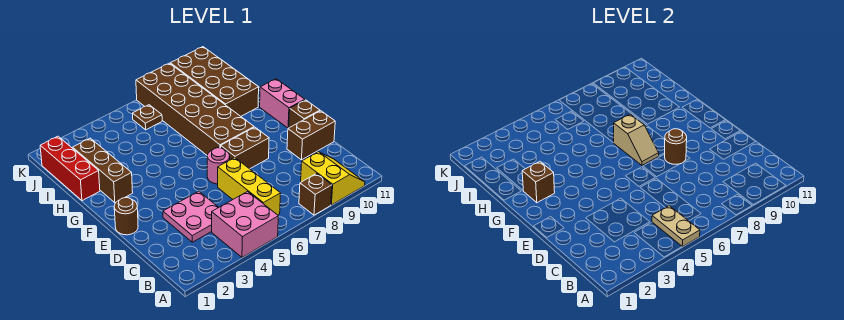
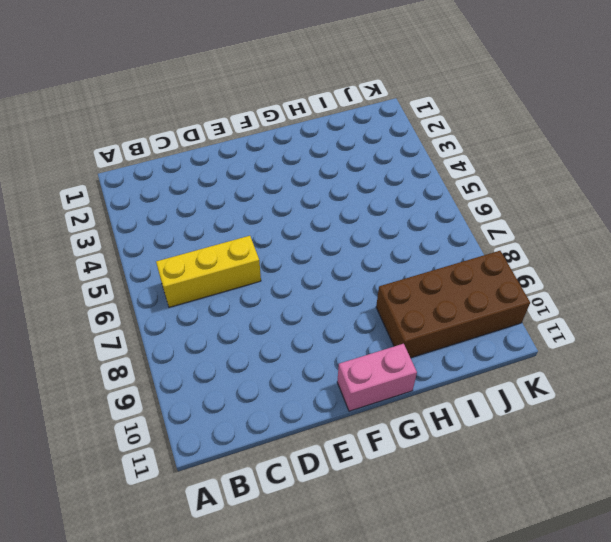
none -> pink brick A4:B5 level 1
none -> brown brick A8 level 1
none -> yellow slope A9:B10 level 1 top 9

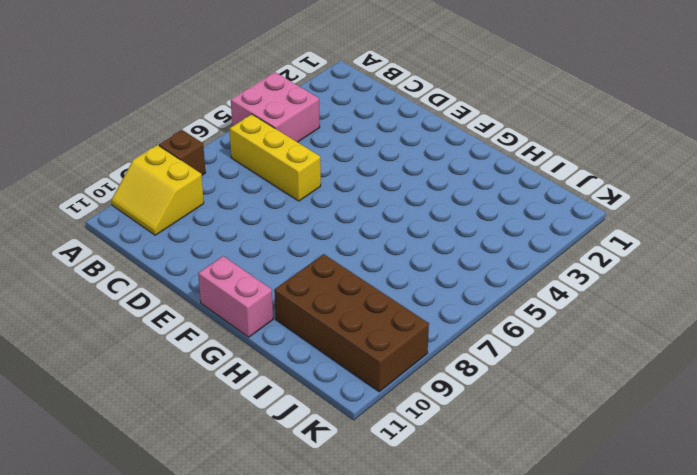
none -> pink plate C3:D4 level 1
none -> brown brick D10:D11 level 1
none -> brown round brick E1 level 1

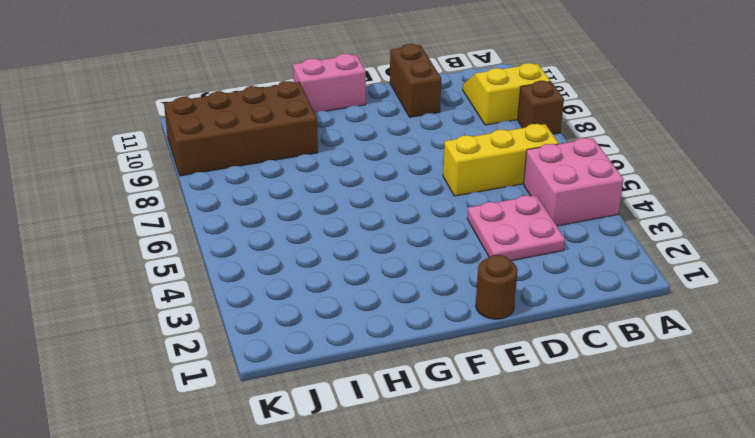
none -> pink round brick E6 level 1
none -> brown brick E7:E8 level 1
none -> brown brick E11 level 1

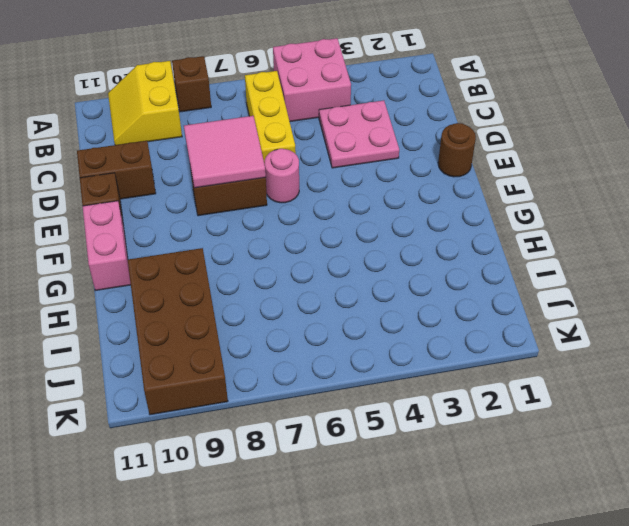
pink tile D7:E8 level 2 -> brown round brick E8 level 2
none -> brown brick F7:K8 level 1
none -> brown brick G2:I2 level 1
none -> red brick H1:J1 level 1

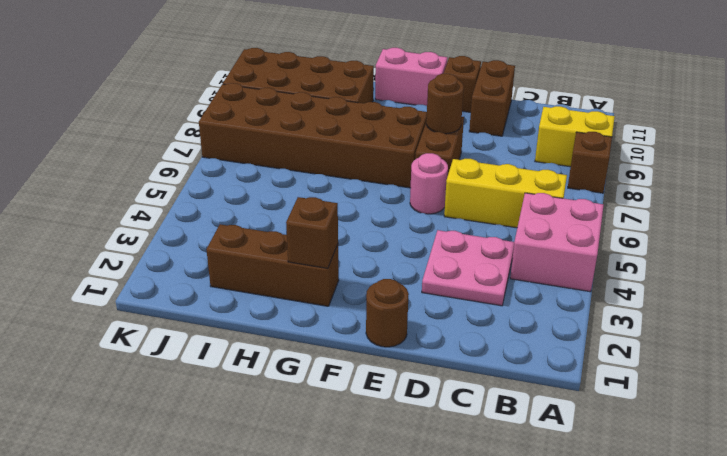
none -> red brick H1:J1 level 1
none -> brown plate J6 level 1
none -> tan plate A5:B5 level 2

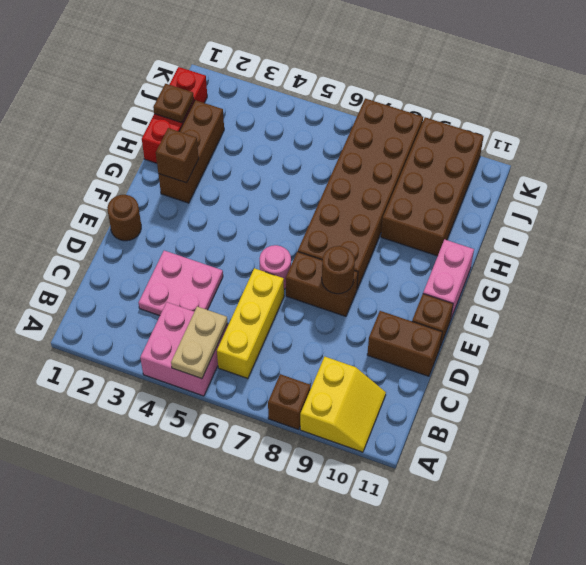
brown plate I1 level 2 -> brown plate J6 level 1
none -> tan slope F7:G7 level 2 top G

